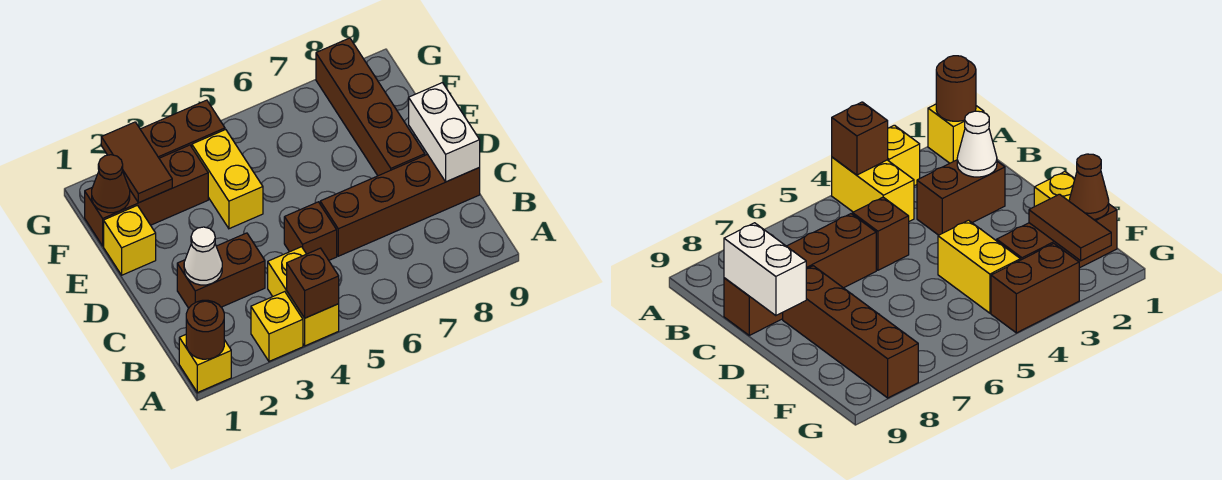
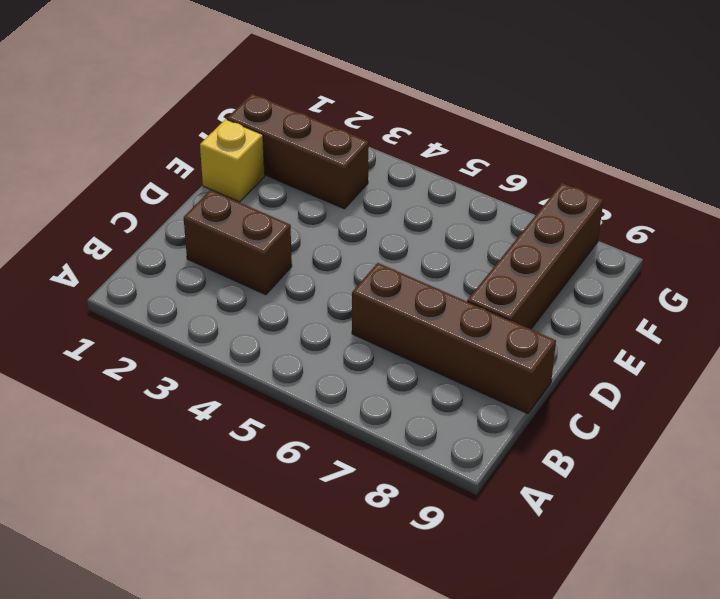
none -> yellow brick A1 level 1
none -> yellow brick A3 level 1
none -> yellow brick A4:B4 level 1

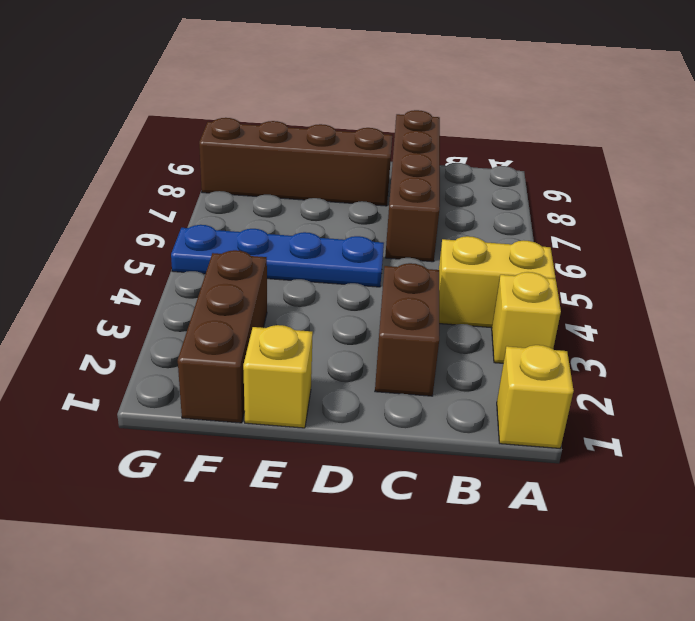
blue plate D5:G5 level 1 -> none
none -> brown brick C5 level 1
none -> yellow brick E4:F4 level 1
none -> brown brick G3:G4 level 1

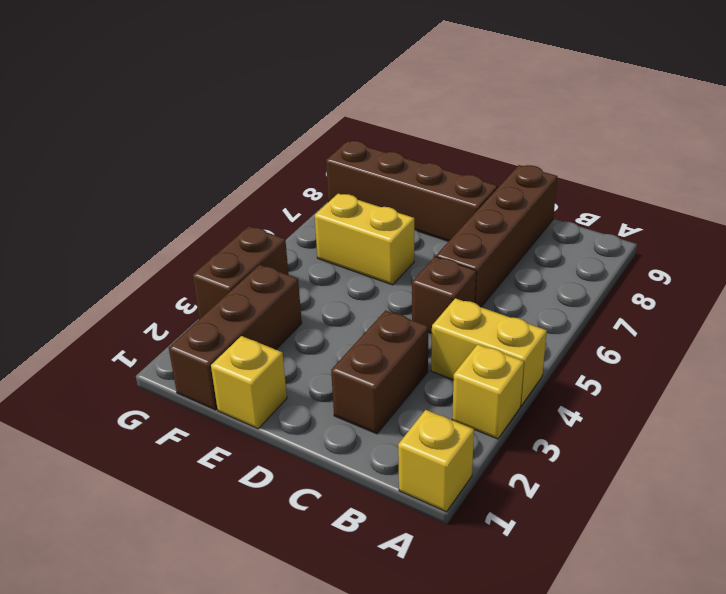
yellow brick E6:F6 level 1 -> yellow brick E4:F4 level 1
none -> brown round brick A1 level 2
none -> brown brick A4 level 2
none -> white cone C2 level 2

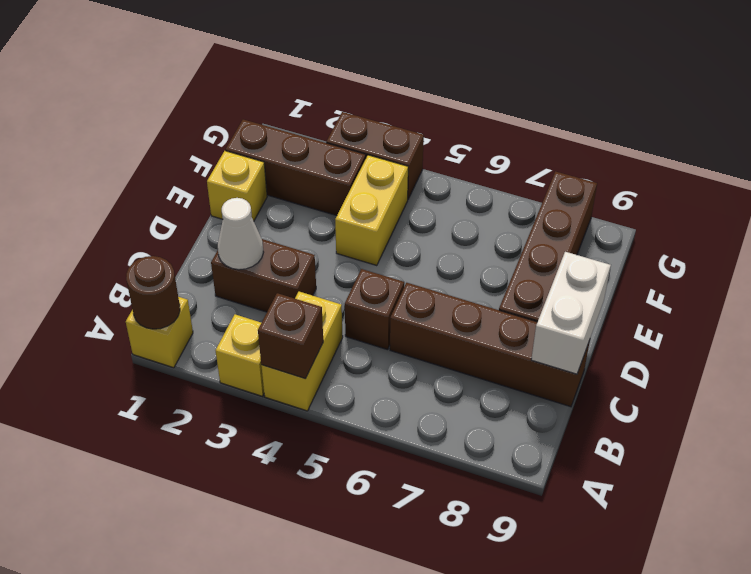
none -> brown cone F1 level 2
none -> brown tile F2:G2 level 2

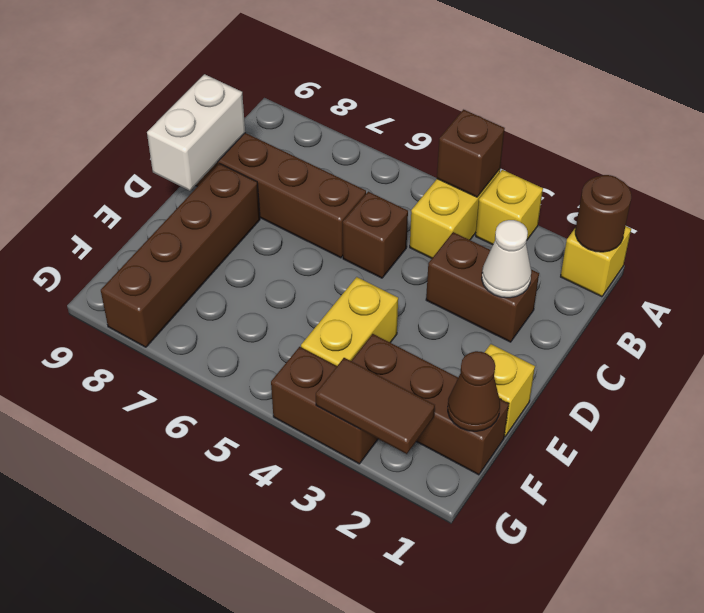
brown tile G2:G3 level 2 -> brown tile F2:G2 level 2

